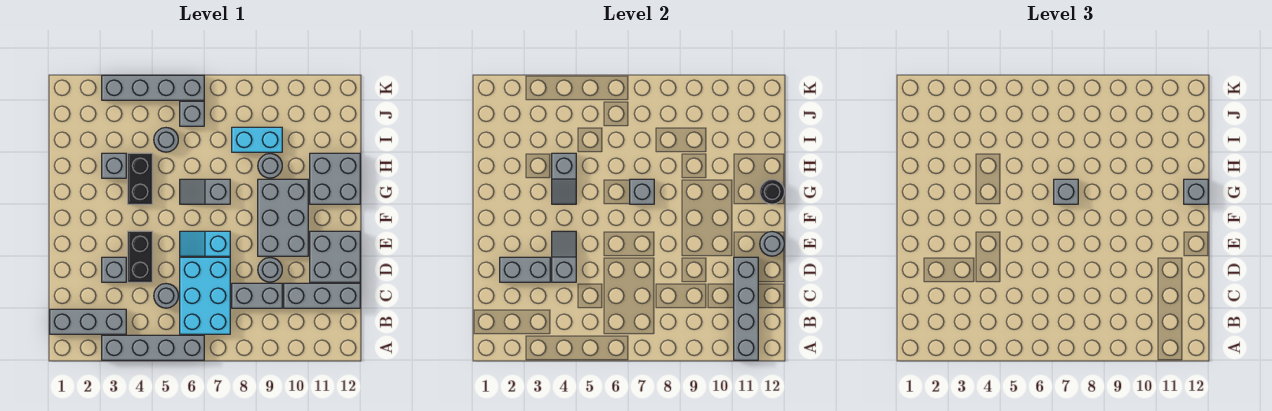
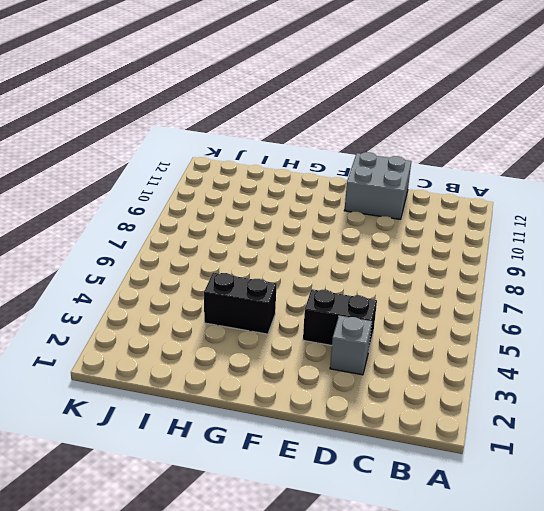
none -> grey brick A3:A6 level 1
none -> grey brick B1:B3 level 1
none -> cyan brick B6:D7 level 1
none -> grey round brick C5 level 1

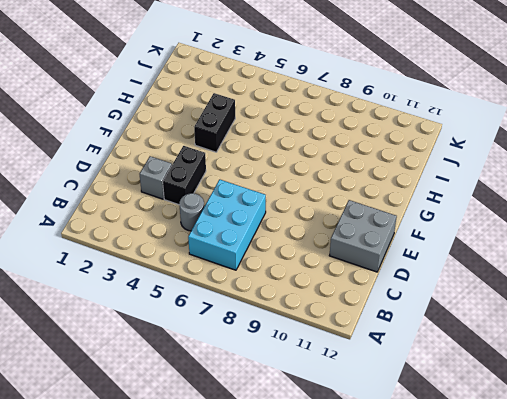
none -> grey brick A3:A6 level 1
none -> grey brick B1:B3 level 1
none -> grey brick C8:C9 level 1
none -> grey brick C10:C12 level 1

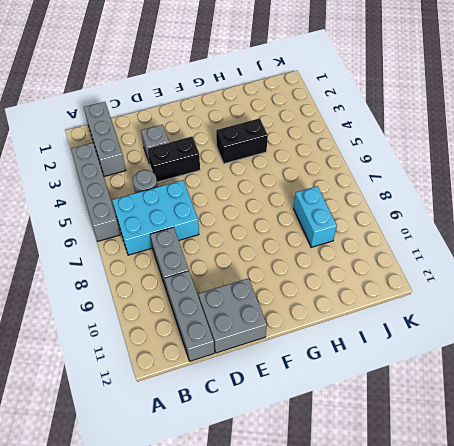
none -> grey round brick D9 level 1
none -> cyan slope E6:E7 level 1 top 7
none -> grey brick E9:G10 level 1
none -> grey slope G6:G7 level 1 top 7

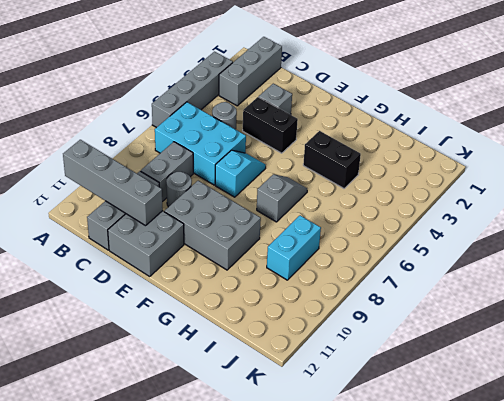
none -> grey brick G11:H12 level 1
none -> grey brick H3 level 1
none -> grey round brick H9 level 1
none -> grey round brick I5 level 1

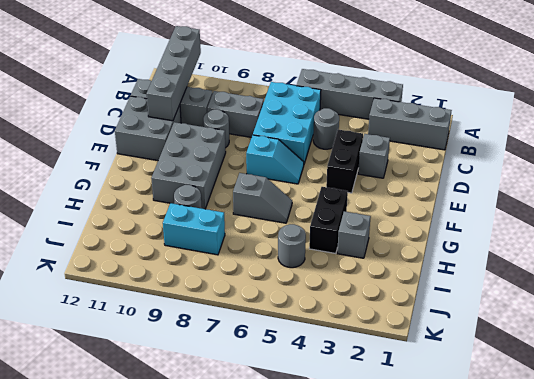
none -> grey brick G11:H12 level 1
none -> grey brick J6 level 1
none -> grey brick K3:K6 level 1
none -> grey brick D2:D3 level 2

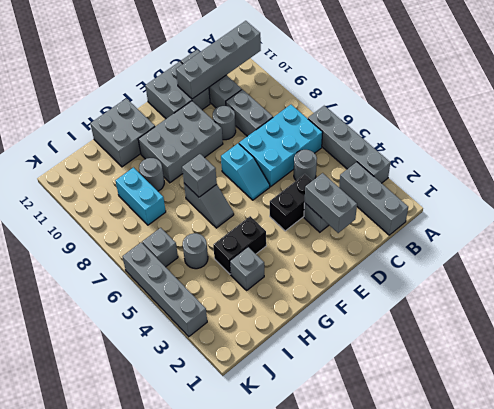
none -> grey slope D4:E4 level 2 top D
none -> grey round brick E12 level 2
none -> grey slope G4:H4 level 2 top H
none -> black round brick G12 level 2

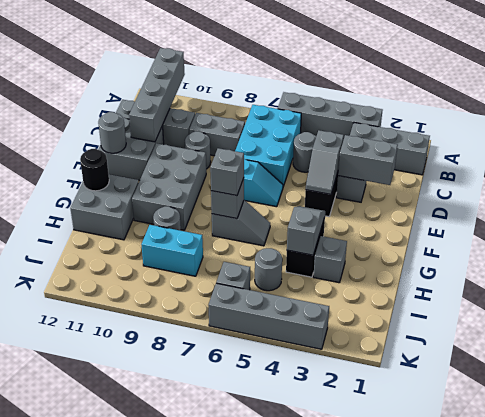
none -> grey brick G12 level 3

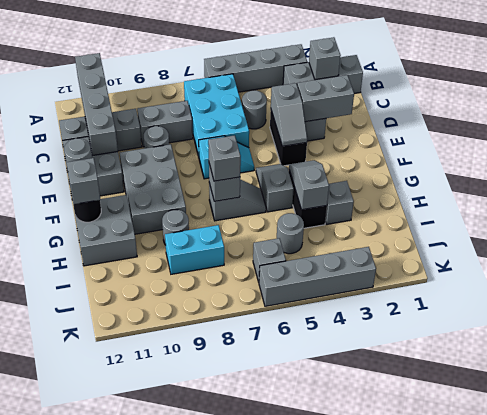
grey brick B2 level 2 -> none
grey slope F5:G5 level 1 top G -> none

